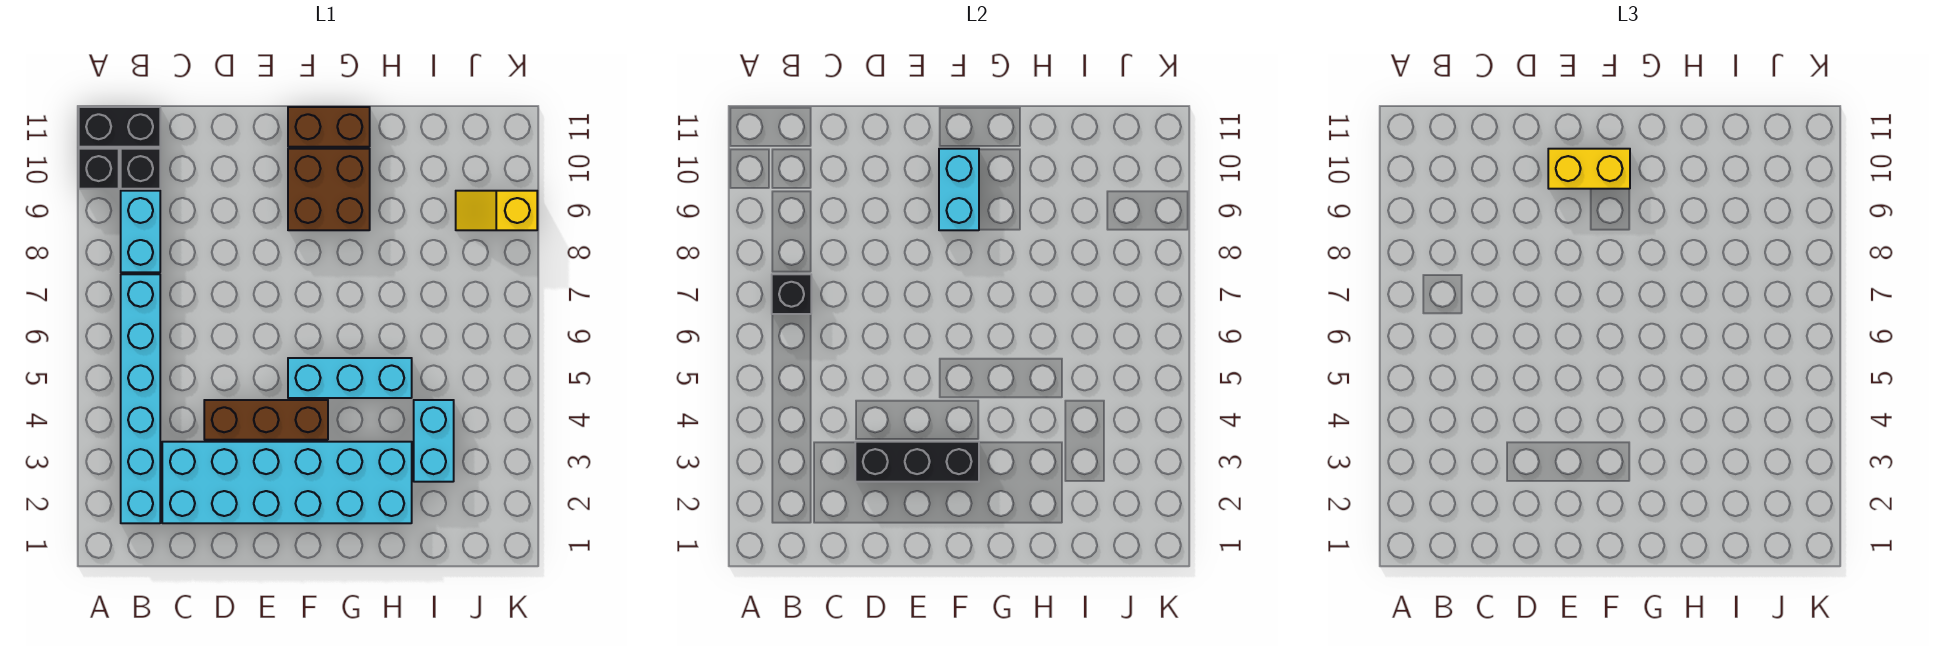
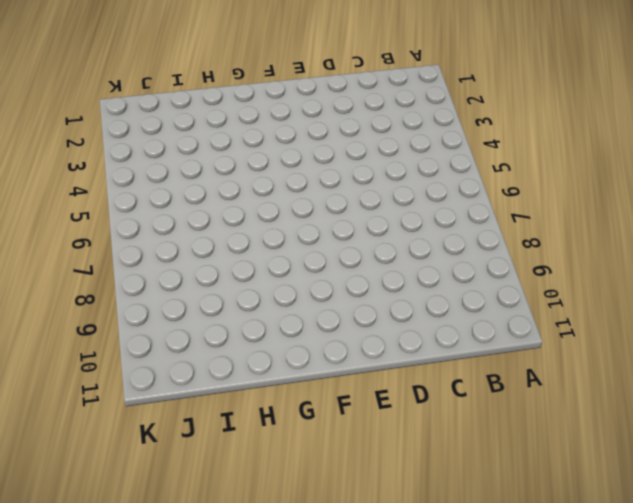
none -> black brick A10 level 1
none -> black brick A11:B11 level 1
none -> cyan brick B2:B7 level 1

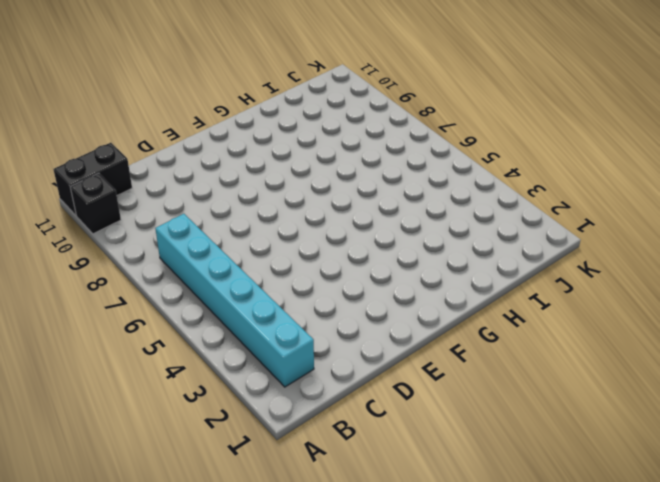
none -> cyan brick B8:B9 level 1
none -> black brick B10 level 1
none -> cyan brick C2:H3 level 1

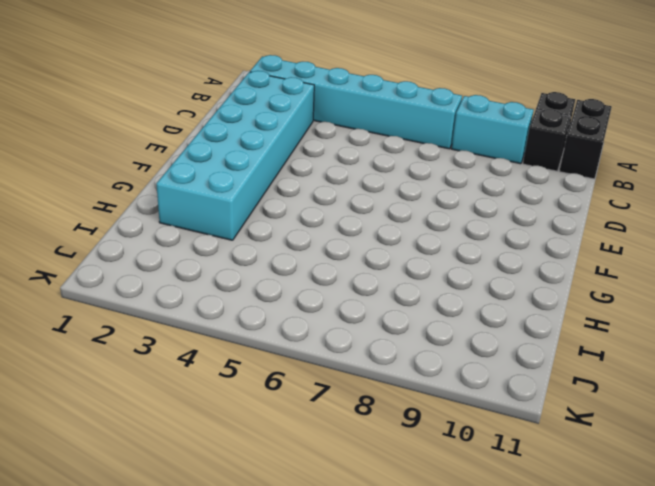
none -> brown brick D4:F4 level 1
none -> cyan brick F5:H5 level 1
none -> brown brick F9:G10 level 1

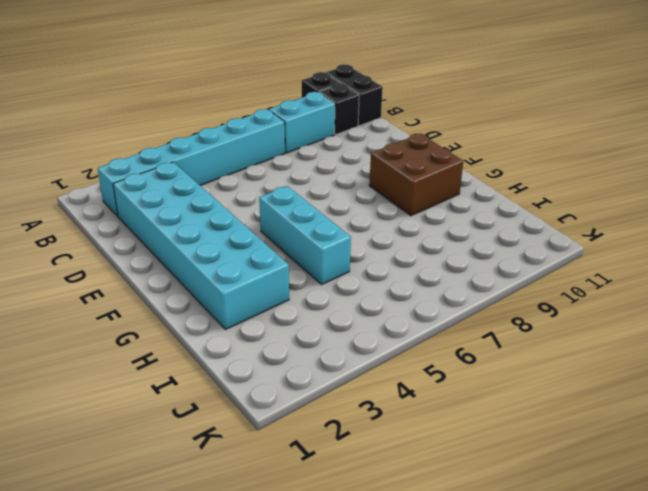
none -> brown brick D4:F4 level 1
none -> brown brick F11:G11 level 1
none -> cyan brick I3:I4 level 1

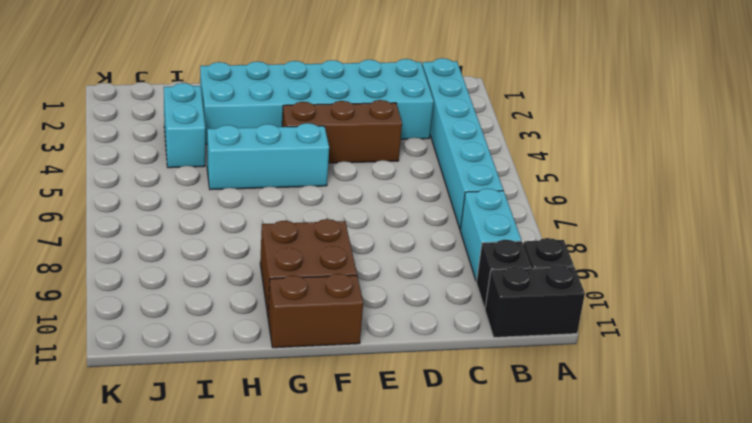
none -> yellow slope J9:K9 level 1 top K
none -> black brick B7 level 2
none -> black brick D3:F3 level 2

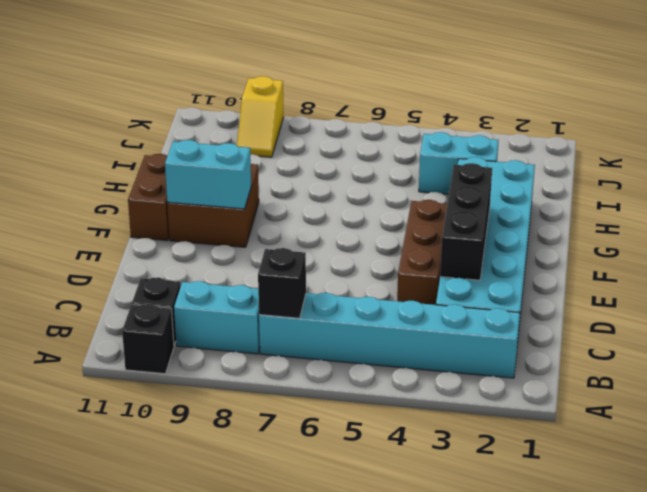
none -> black brick A11:B11 level 1
none -> cyan brick F5:H5 level 1
none -> yellow brick E10:F10 level 3

